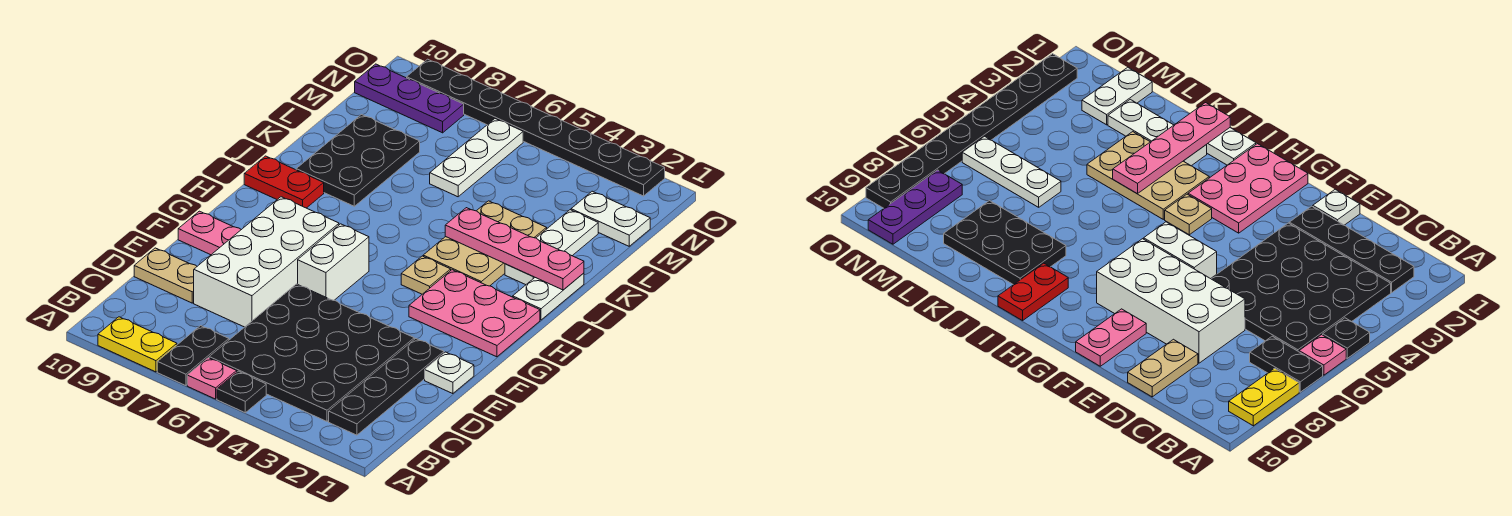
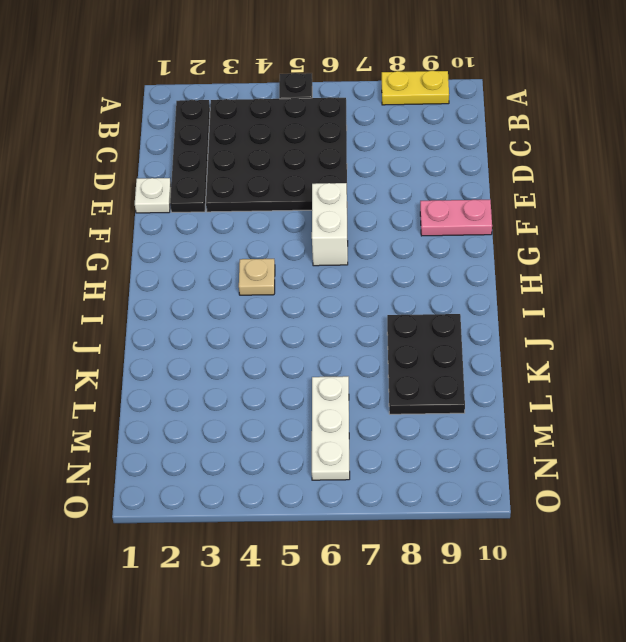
none -> pink plate A6 level 1
none -> black plate A7:B7 level 1
none -> white brick D7:G8 level 1

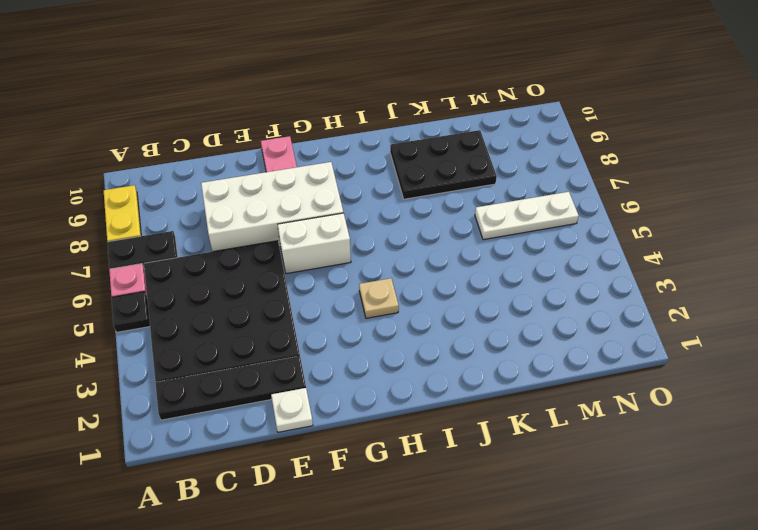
none -> tan plate D9:D10 level 1
none -> pink plate G1:H3 level 1
none -> white plate I1:J1 level 1

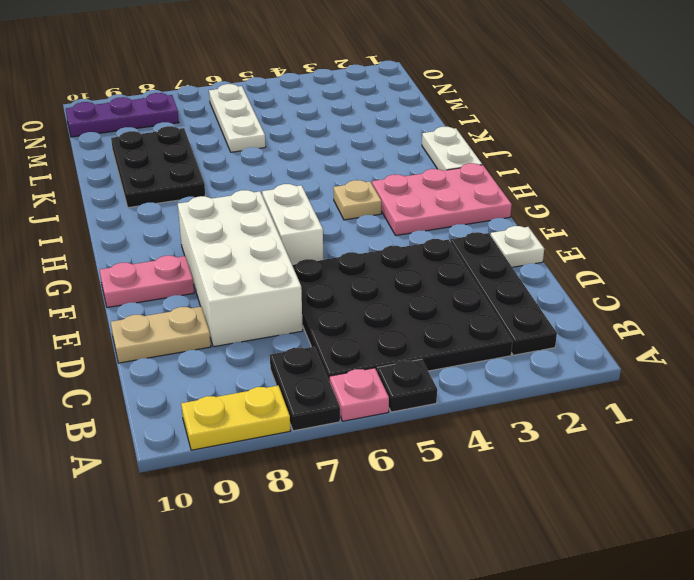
none -> tan plate I3:K4 level 1
none -> red plate I9:I10 level 1
none -> white plate J2:L2 level 1

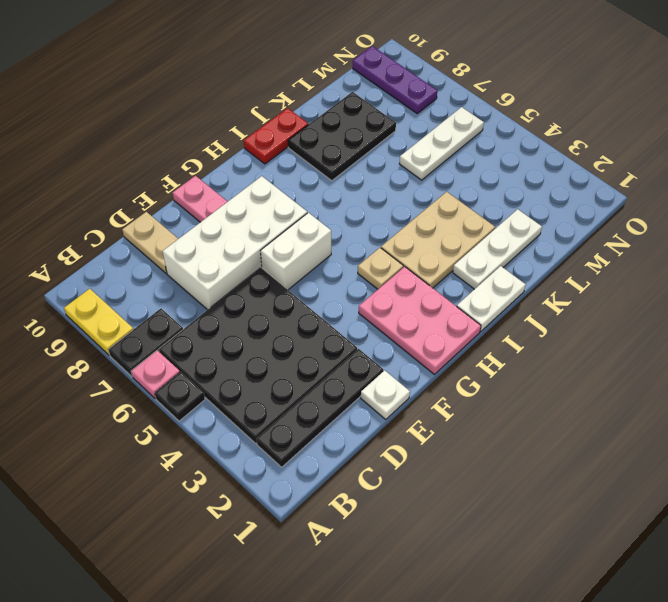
red plate I10:J10 level 1 -> red plate I9:I10 level 1
none -> white plate M1:M2 level 1
none -> black plate O2:O9 level 1
none -> pink plate J1:J4 level 2

